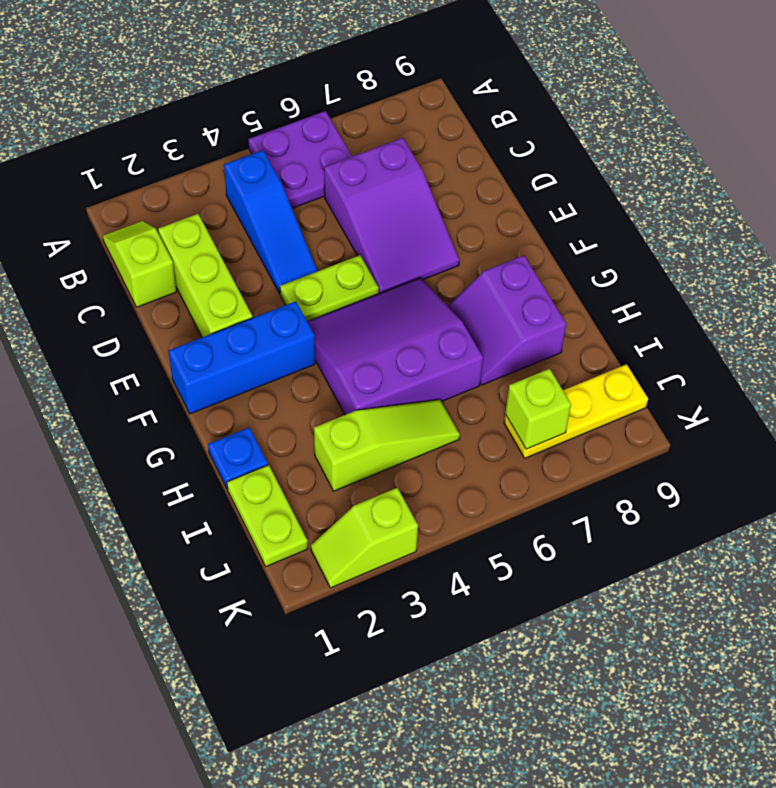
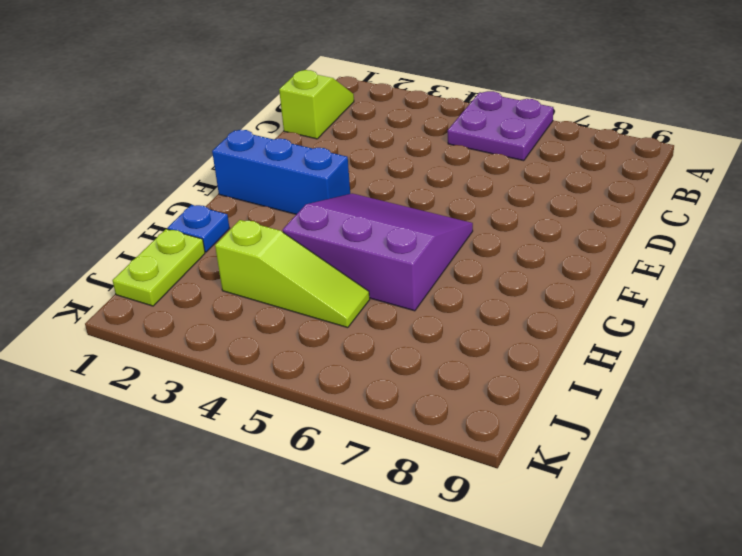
none -> blue slope B4:D4 level 1 top B
none -> lime brick C2:E2 level 1
none -> purple slope C6:E7 level 1 top C

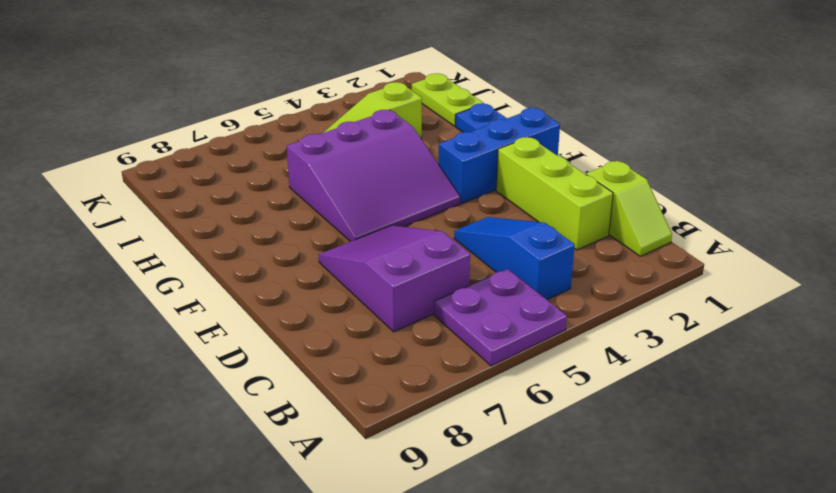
none -> lime plate E4:E5 level 1
none -> purple slope G7:H8 level 1 top 8
none -> yellow plate J7:J9 level 1

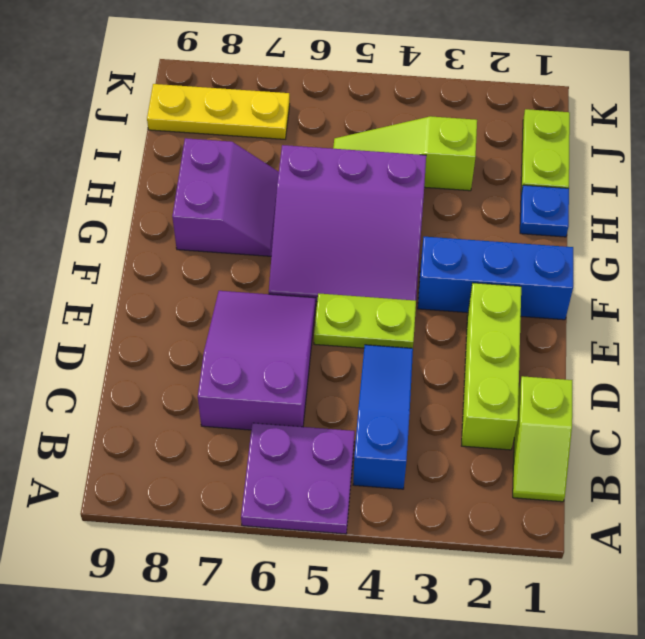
none -> lime slope K2:K3 level 1 top 3
none -> lime brick J7 level 2

